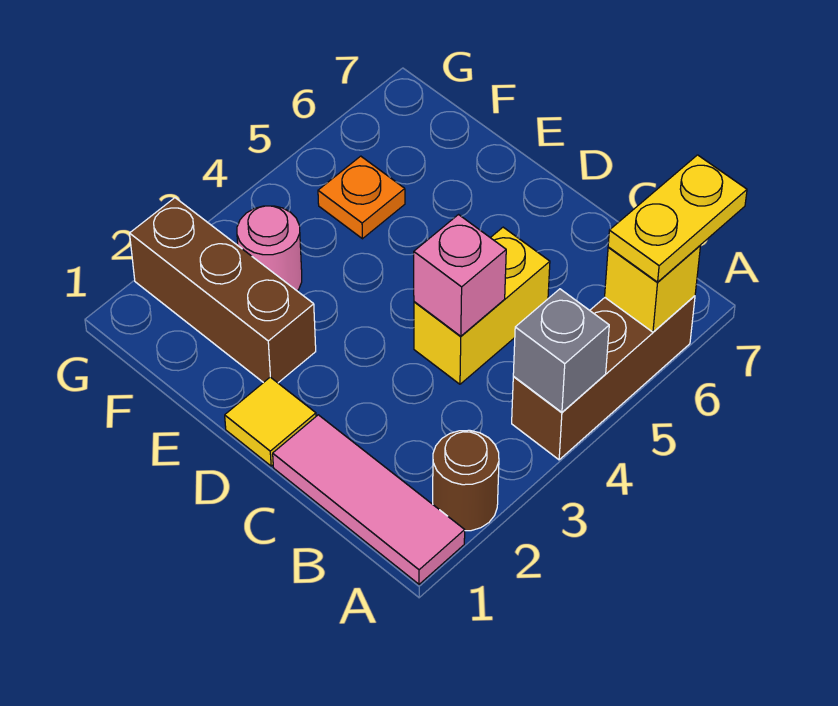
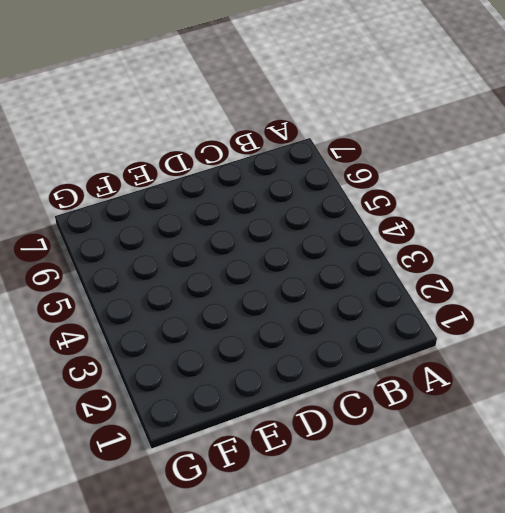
none -> pink tile A1:C1 level 1
none -> brown round brick A2 level 1
none -> brown brick A4:A6 level 1

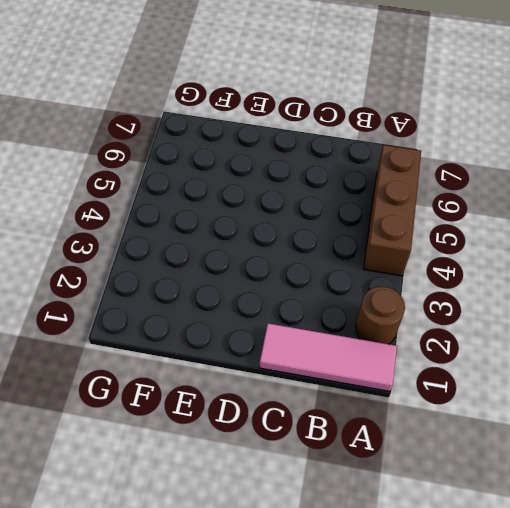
none -> yellow brick C4:C5 level 1
none -> yellow tile D1 level 1
none -> brown brick E2:G2 level 1

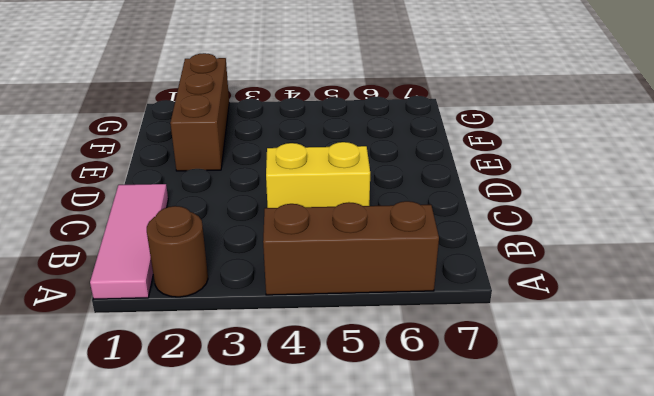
none -> yellow tile D1 level 1
none -> pink round brick F3 level 1
none -> orange plate F5 level 1

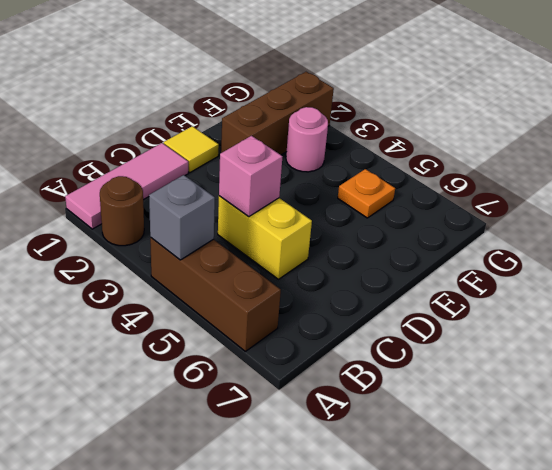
none -> yellow brick A6 level 2
none -> yellow plate A6:A7 level 3

